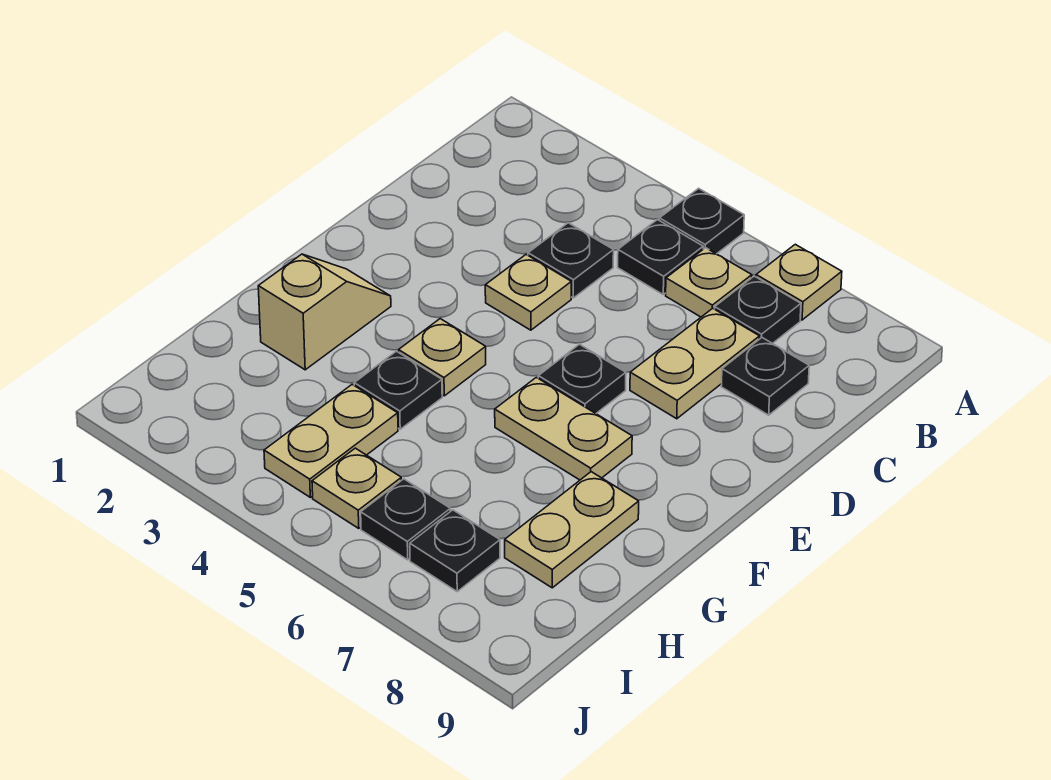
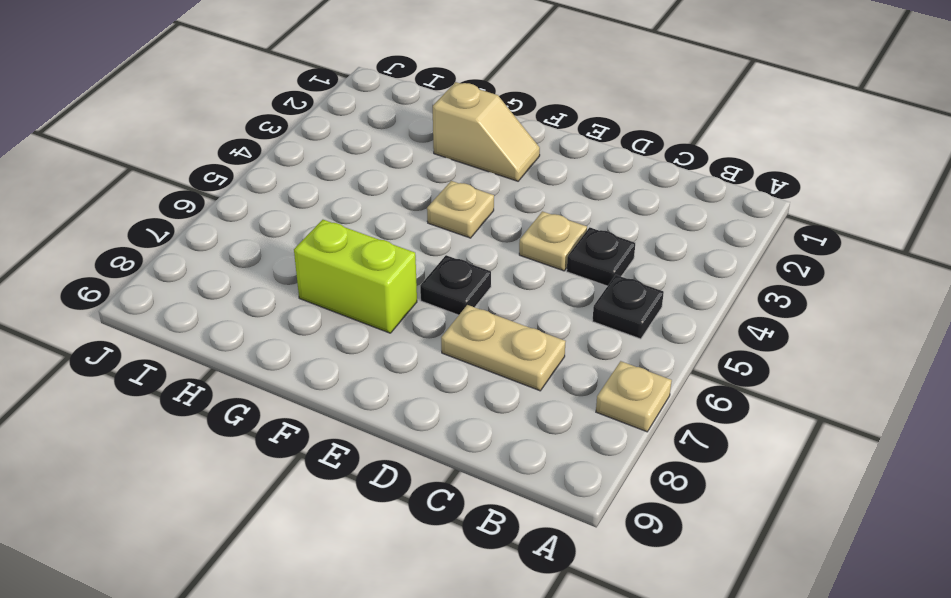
lime brick F7:G7 level 1 -> tan plate F6:F7 level 1
none -> black plate A5 level 1
none -> tan plate B6 level 1
none -> black plate B7 level 1

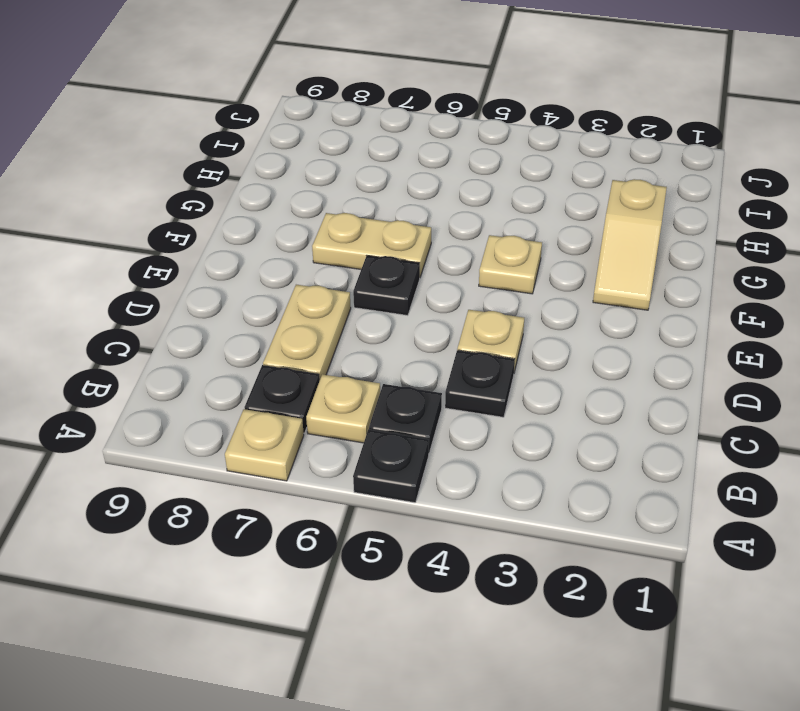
none -> black plate C8 level 1
none -> black plate G4 level 1
none -> tan plate G8:H8 level 1

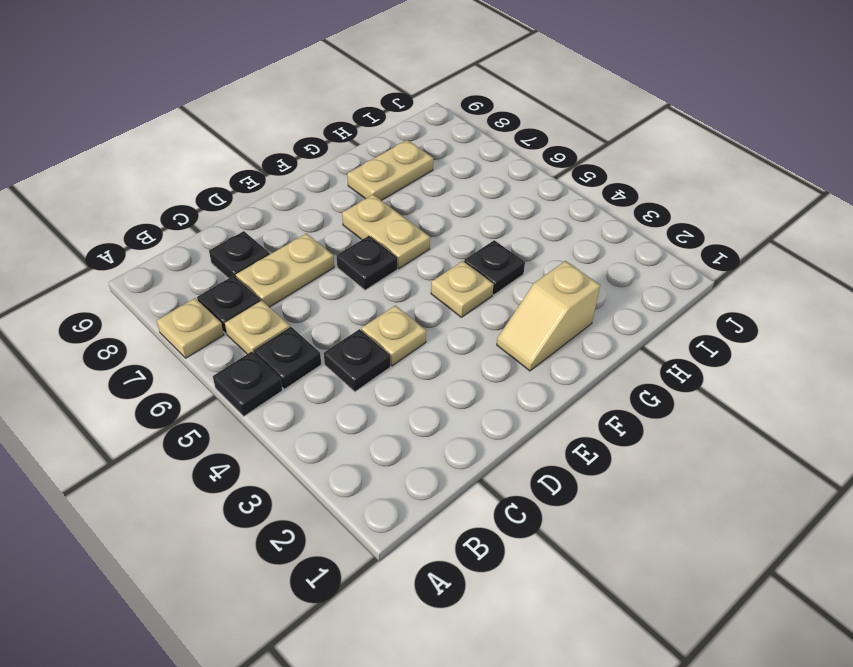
none -> tan plate H4:I4 level 1
none -> tan plate I5 level 1
none -> black plate I6 level 1

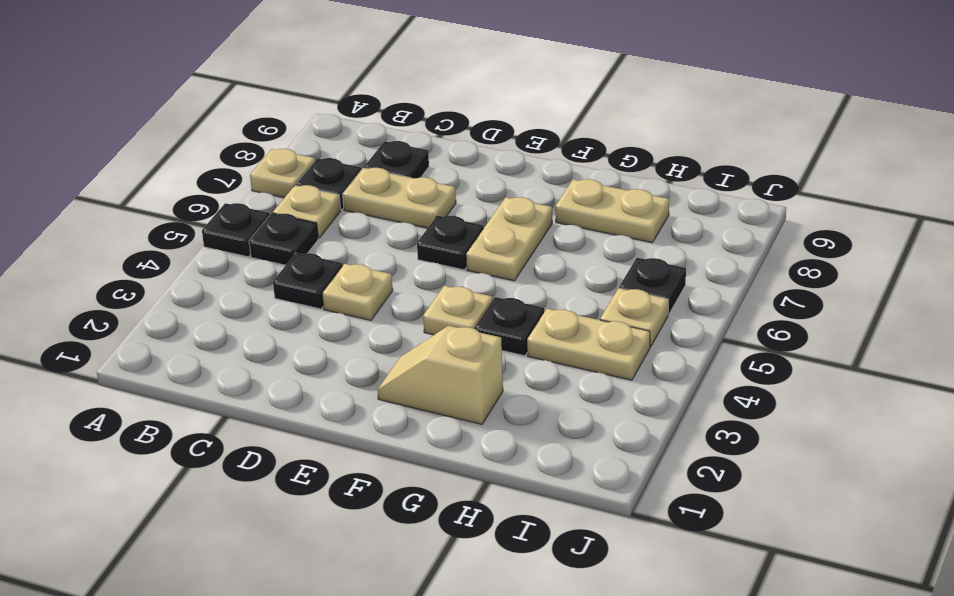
none -> black plate I7 level 1

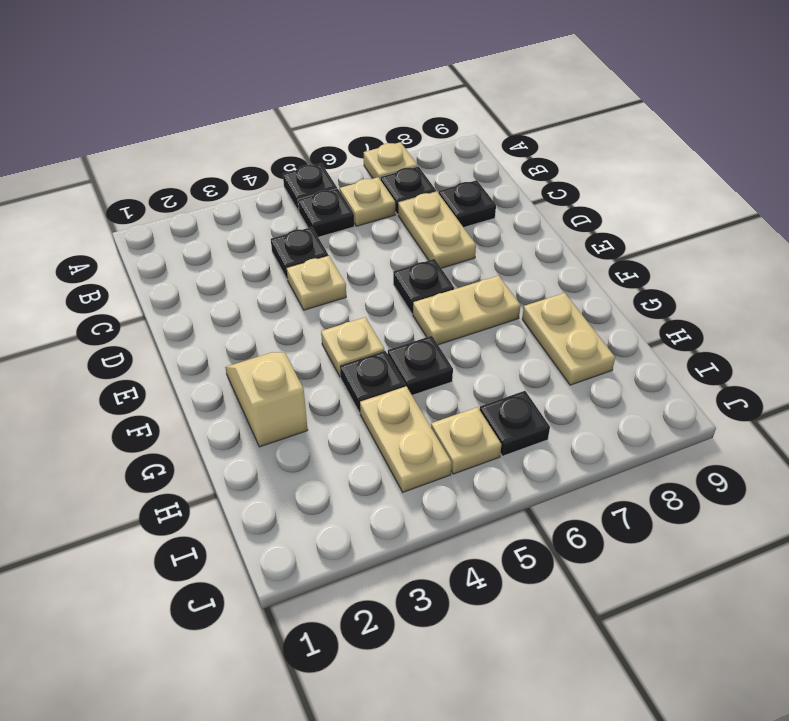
black plate G5 level 1 -> black plate I7 level 1

